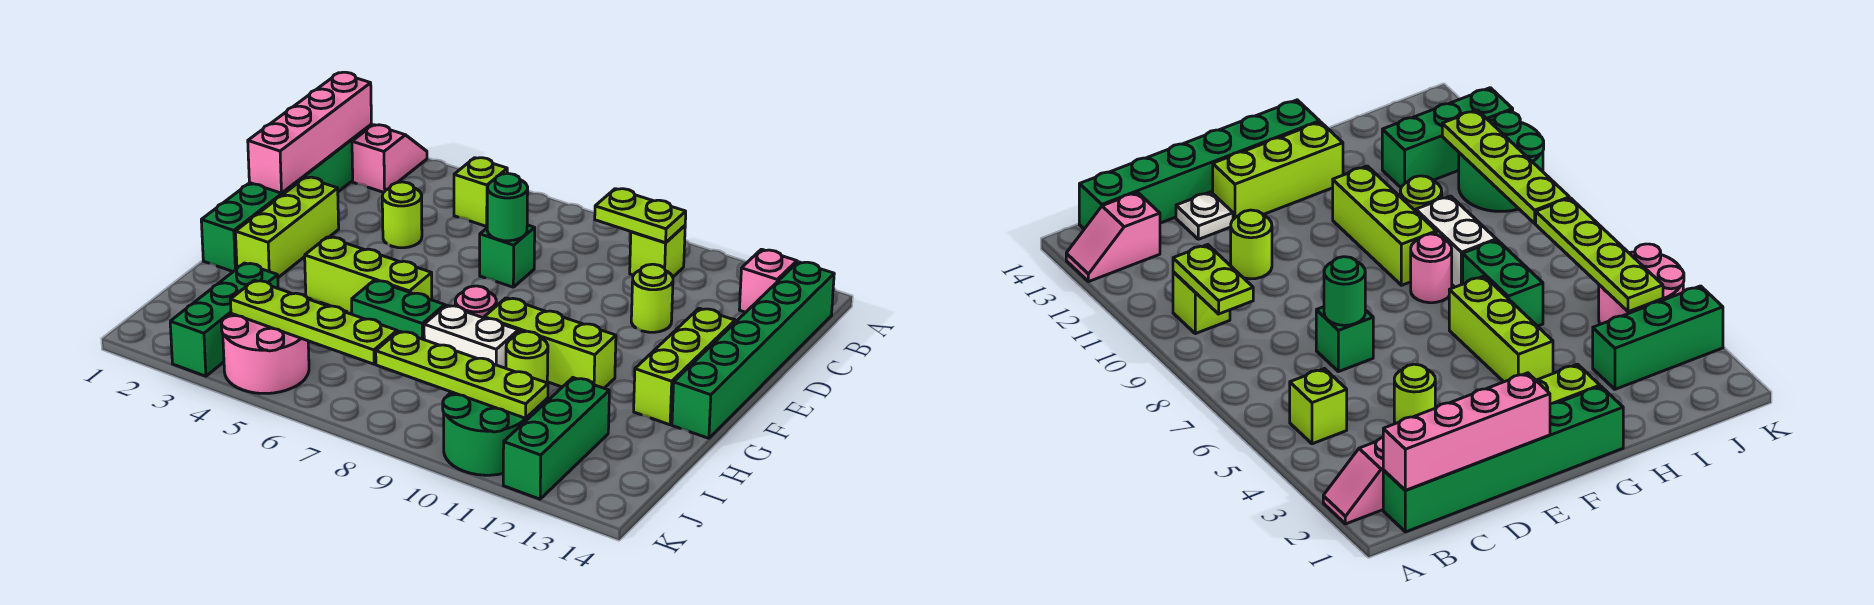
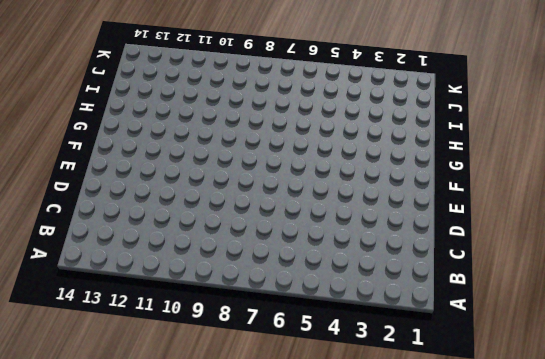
none -> pink slope A2:B2 level 1 top B
none -> pink slope A13:B13 level 1 top B
none -> green brick B1:G1 level 1

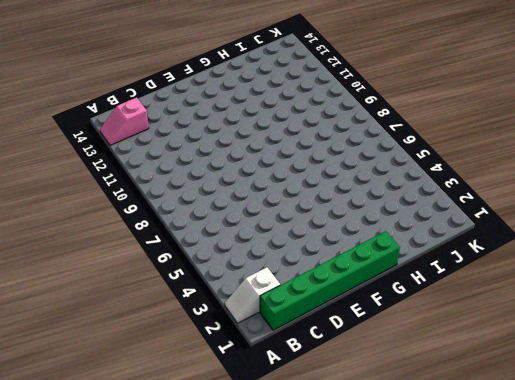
white slope A2:B2 level 1 top B -> pink slope A2:B2 level 1 top B
none -> lime brick B5 level 1
none -> lime brick B10 level 1
none -> green brick B14:G14 level 1

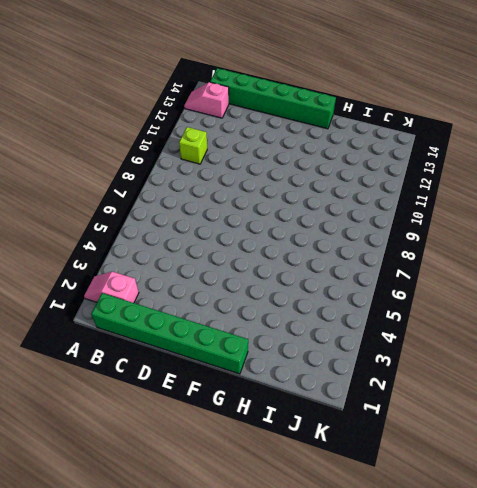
none -> lime brick B5 level 1
none -> lime round brick D4 level 1
none -> green brick D7 level 1

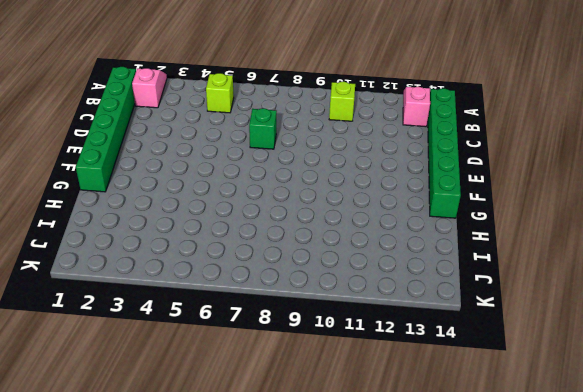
none -> lime round brick D4 level 1
none -> lime round brick D11 level 1
none -> white plate D13 level 1

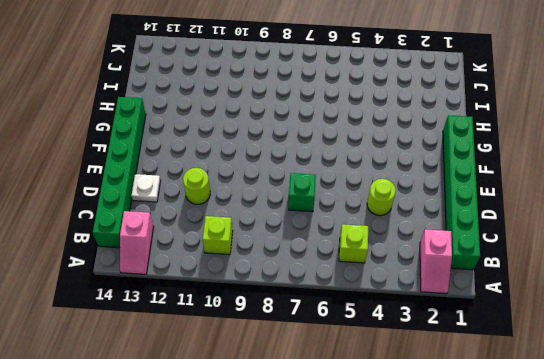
none -> lime brick E2:G2 level 1
none -> lime brick E13:G13 level 1
none -> lime brick G4:G6 level 1

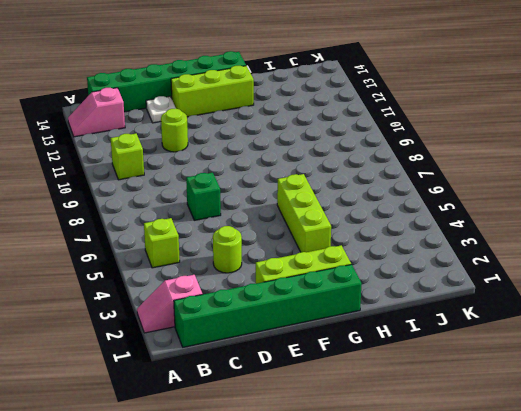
none -> pink round brick G8 level 1
none -> lime brick G9:G11 level 1
none -> green brick H6:H7 level 1

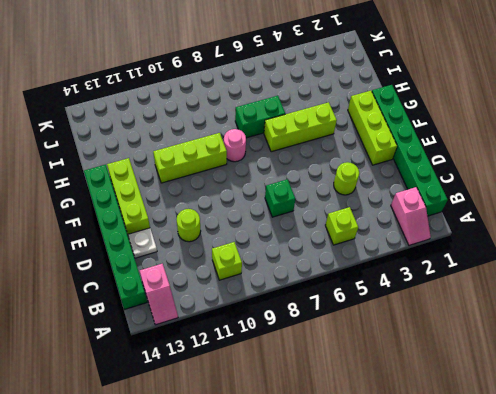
none -> white brick H8:H9 level 1
none -> lime round brick H10 level 1
none -> green brick I3:K3 level 1

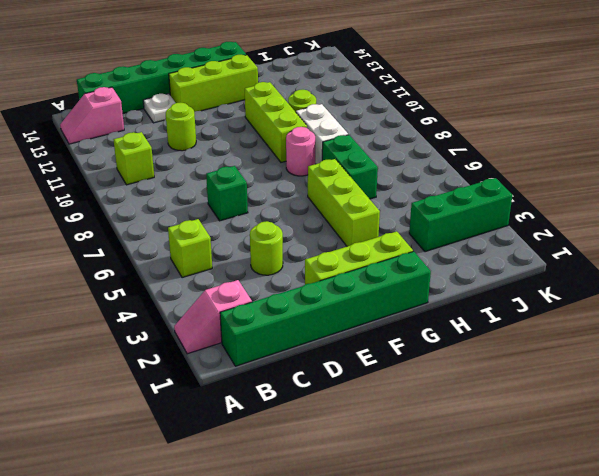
none -> green brick I12:K12 level 1
none -> pink round brick J4:K5 level 1
none -> green round brick J10:K11 level 1

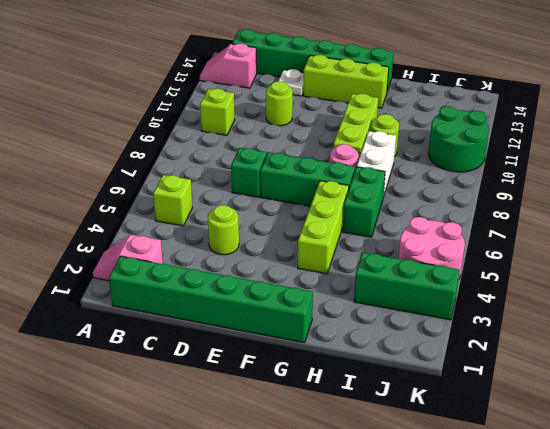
green brick E7:G7 level 1 -> green brick I12:K12 level 1
none -> lime brick E2:G2 level 1
none -> pink brick B1:E1 level 2
none -> lime plate B9:B10 level 2

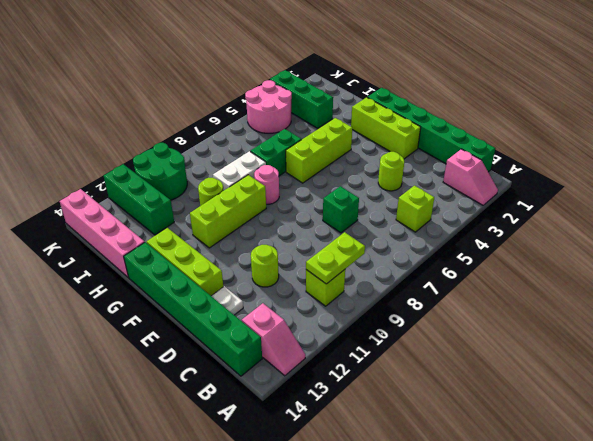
pink brick H14:K14 level 1 -> pink brick B1:E1 level 2
none -> green round brick D7 level 2
none -> lime plate J4:J7 level 2
none -> lime plate J8:J11 level 2

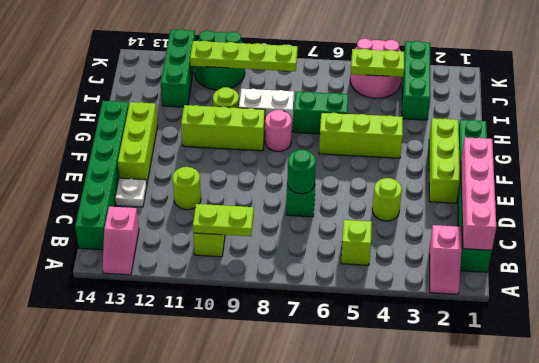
lime plate J4:J5 level 2 -> lime plate J4:J7 level 2

